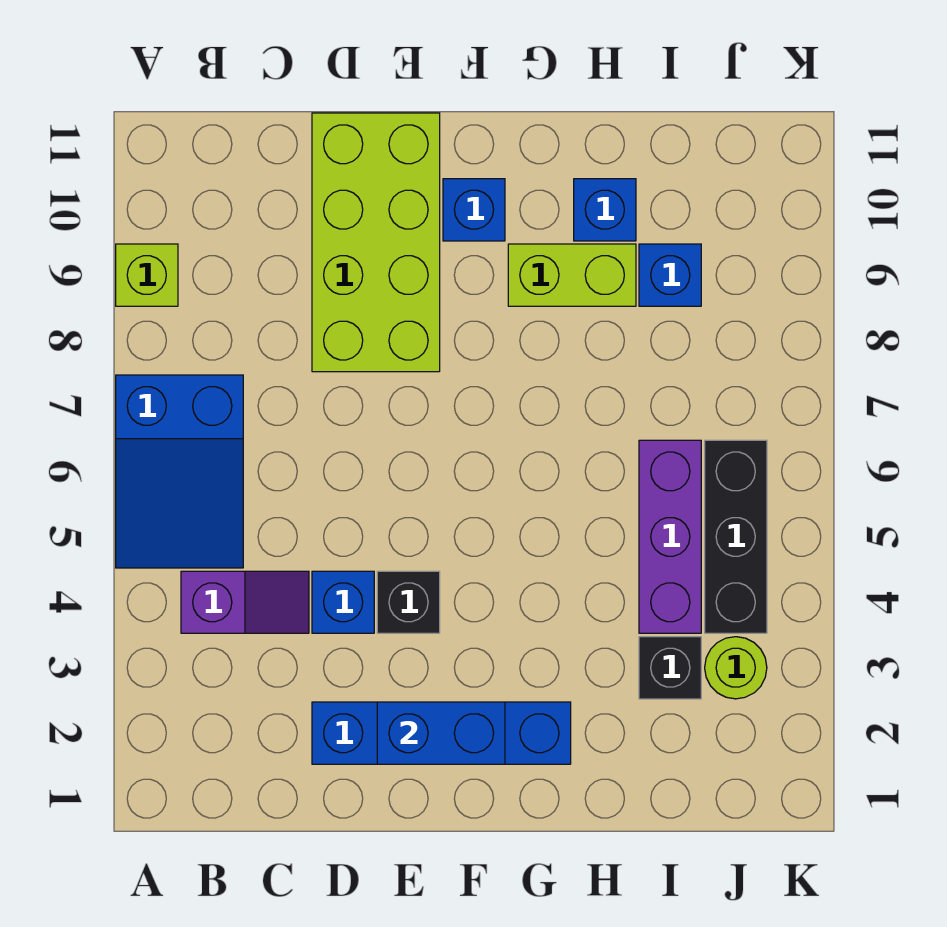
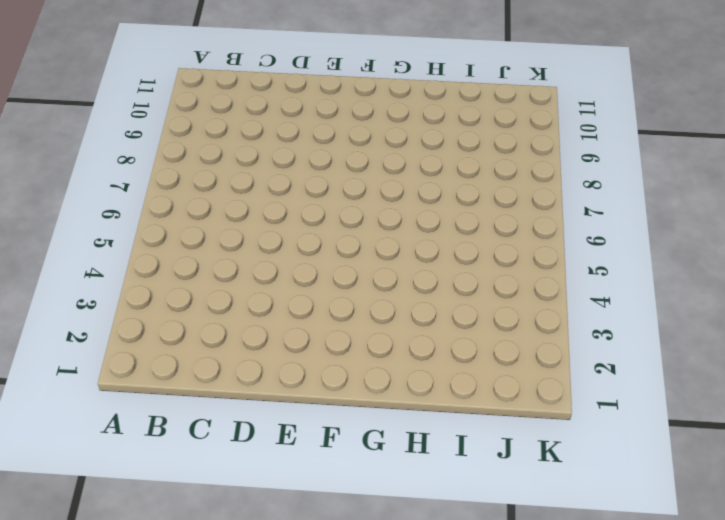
none -> blue slope A5:B7 level 1 top 7
none -> lime brick A9 level 1
none -> purple slope B4:C4 level 1 top B

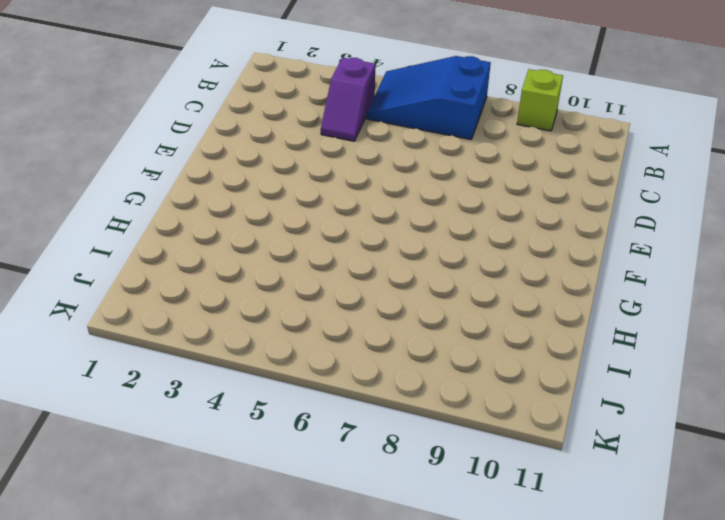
none -> blue brick D2:G2 level 1
none -> blue brick D4 level 1
none -> lime brick D8:E11 level 1

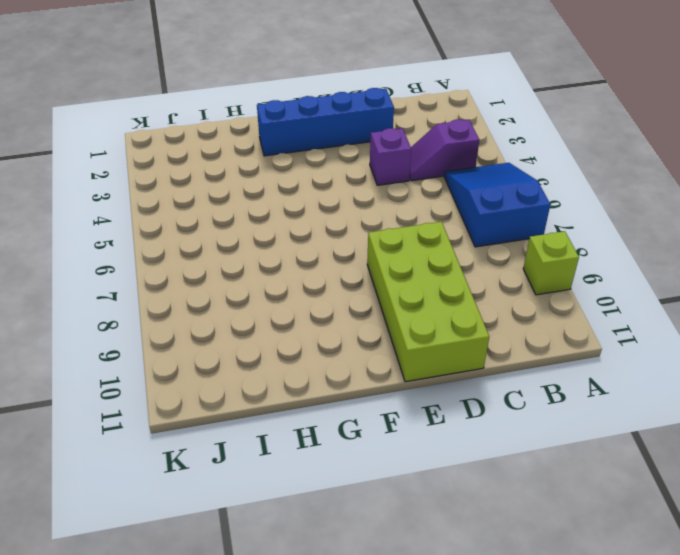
purple brick D4 level 1 -> blue brick D4 level 1
none -> black brick E4 level 1
none -> blue brick F10 level 1
none -> lime brick G9:H9 level 1

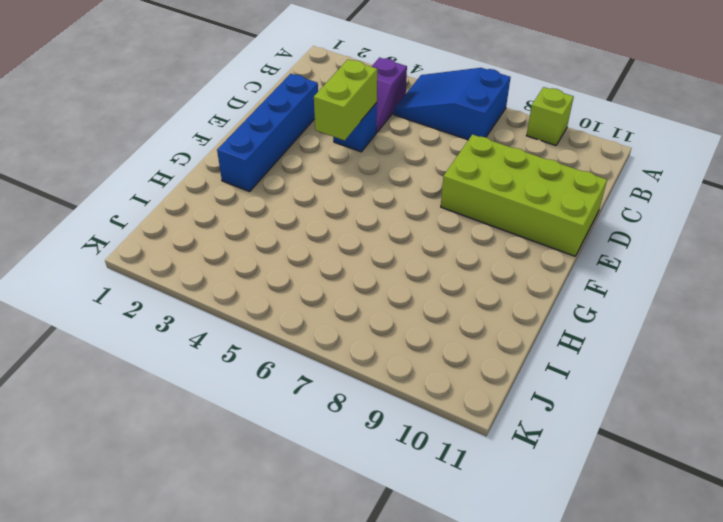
lime brick D4:E4 level 2 -> lime brick G9:H9 level 1
none -> black brick E4 level 1
none -> blue brick F10 level 1
none -> blue brick H10 level 1

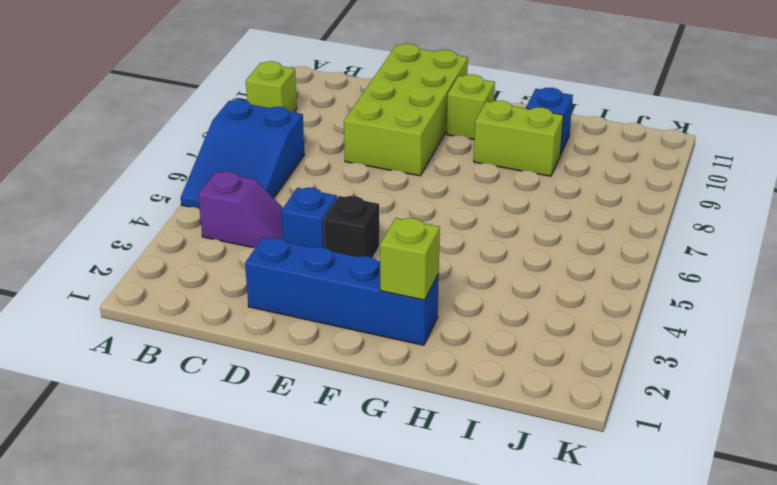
lime brick F10 level 1 -> blue brick F10 level 1
lime brick G2 level 2 -> none
none -> black brick I3 level 1
none -> purple brick I4:I6 level 1
none -> blue brick I9 level 1

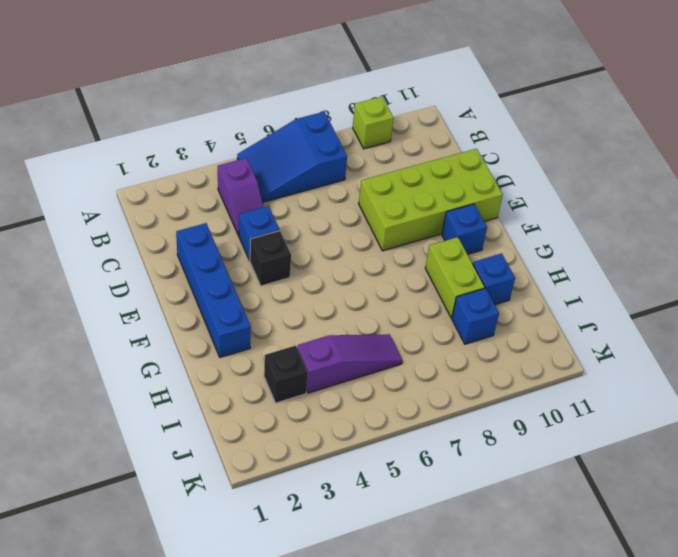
purple slope I4:I6 level 1 top 4 -> purple brick I4:I6 level 1
none -> lime round brick J3 level 1
none -> black brick J4:J6 level 1
none -> blue brick E2:F2 level 2

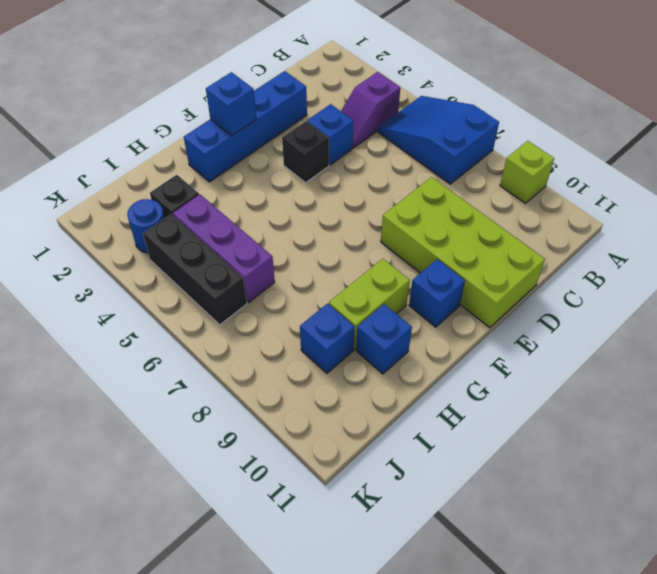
blue brick F2 level 2 -> blue brick E2:F2 level 2
blue round brick J3 level 1 -> lime round brick J3 level 1

